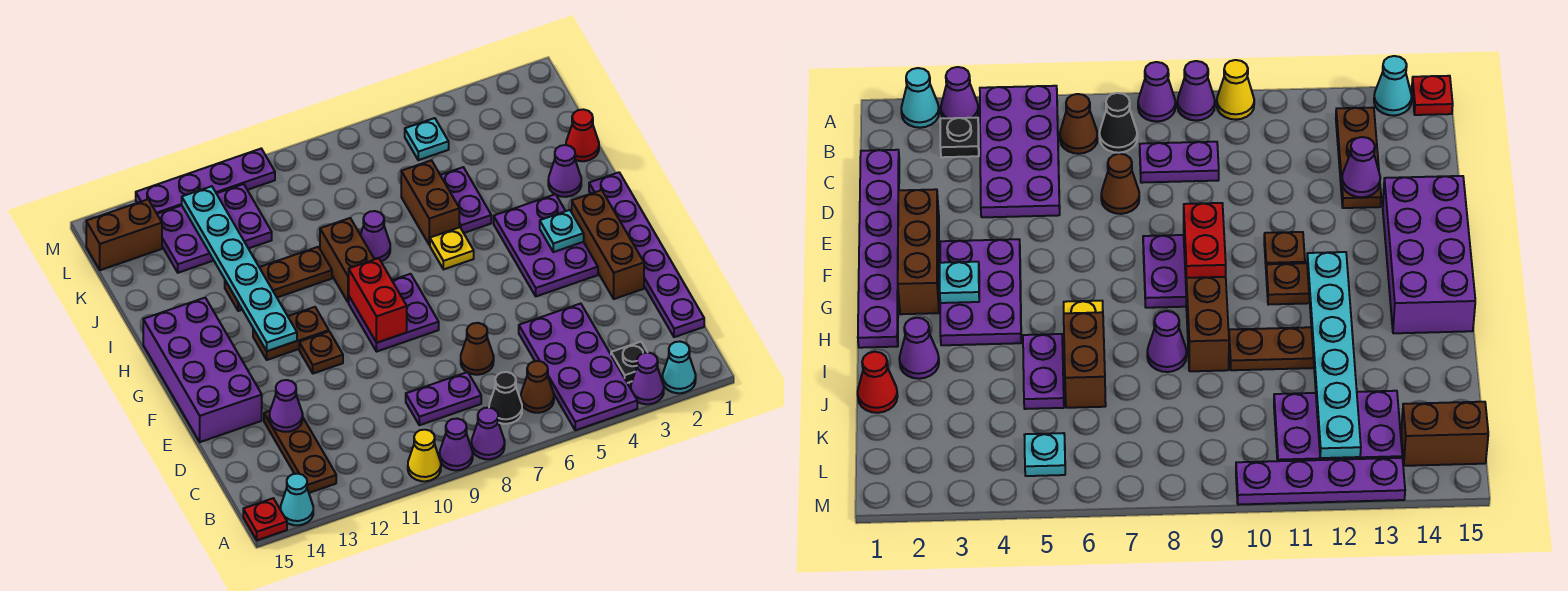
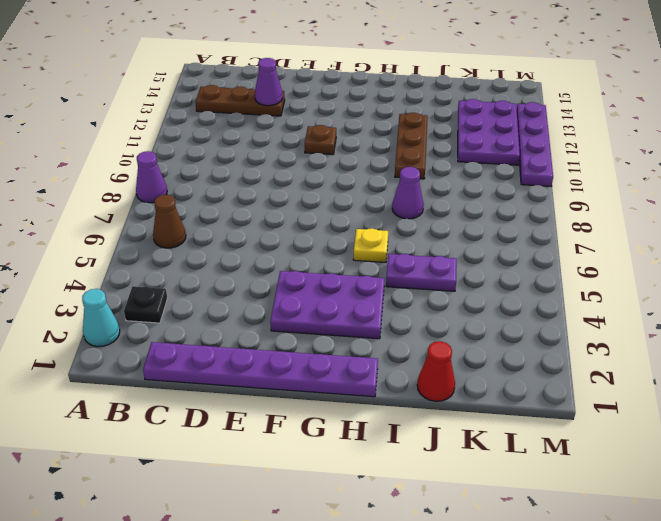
none -> purple cone A3 level 1
none -> purple plate A4:D5 level 1
none -> purple cone A9 level 1
none -> yellow cone A10 level 1

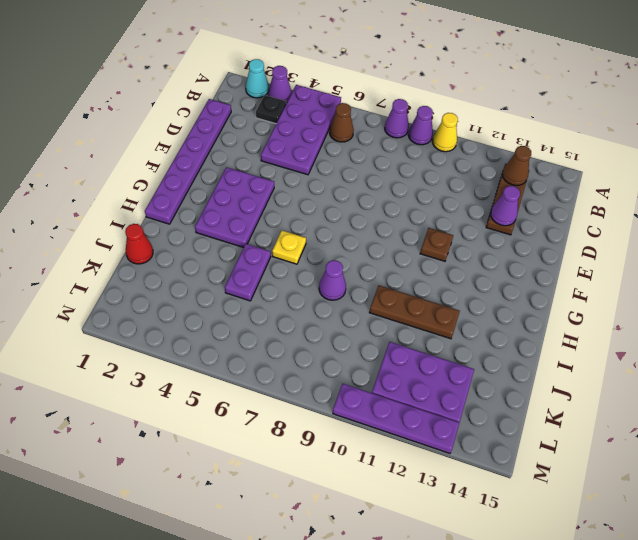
brown cone B13 level 2 -> brown cone D7 level 1
none -> cyan cone A14 level 1
none -> red plate A15 level 1
none -> black cone B7 level 1
none -> purple plate C8:C9 level 1

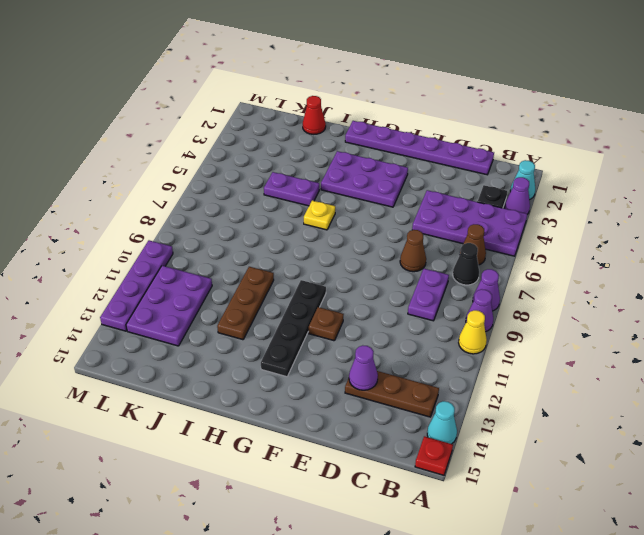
black plate G10:G13 level 1 -> brown plate G11:G12 level 1
none -> brown brick E2:G2 level 1
none -> purple brick E14:H15 level 1
none -> purple plate F8:G9 level 1
none -> brown brick H9:I9 level 1

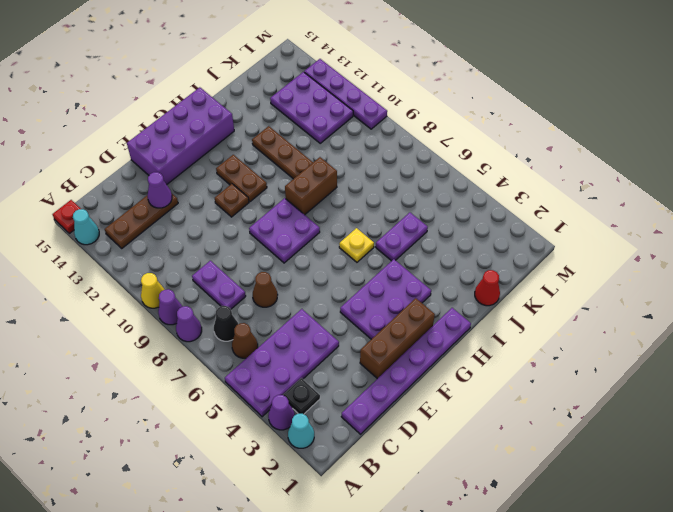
none -> purple cone I2 level 1
none -> brown brick I6:J6 level 1
none -> purple cone I8 level 1
none -> cyan plate L5 level 1

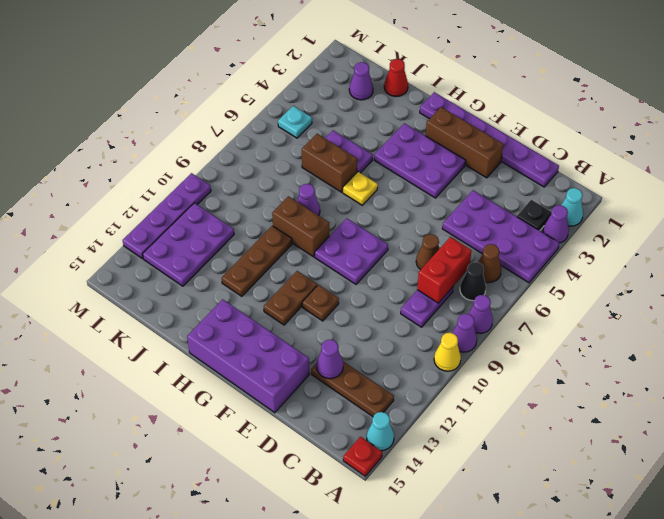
red brick C7:C8 level 2 -> red brick F9:G9 level 2
purple cone K2 level 1 -> purple cone I2 level 1
none -> brown brick L14:L15 level 1
none -> cyan plate G3 level 2
none -> cyan plate G12:L12 level 2

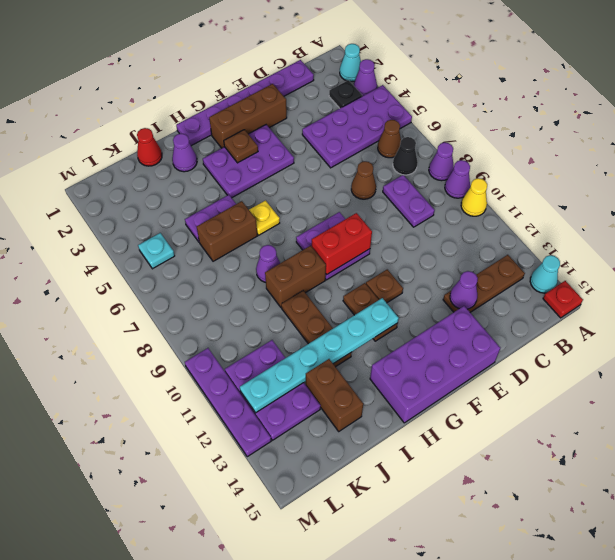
brown plate G3 level 2 -> cyan plate G3 level 2
brown brick J13:J14 level 1 -> brown brick L14:L15 level 1

